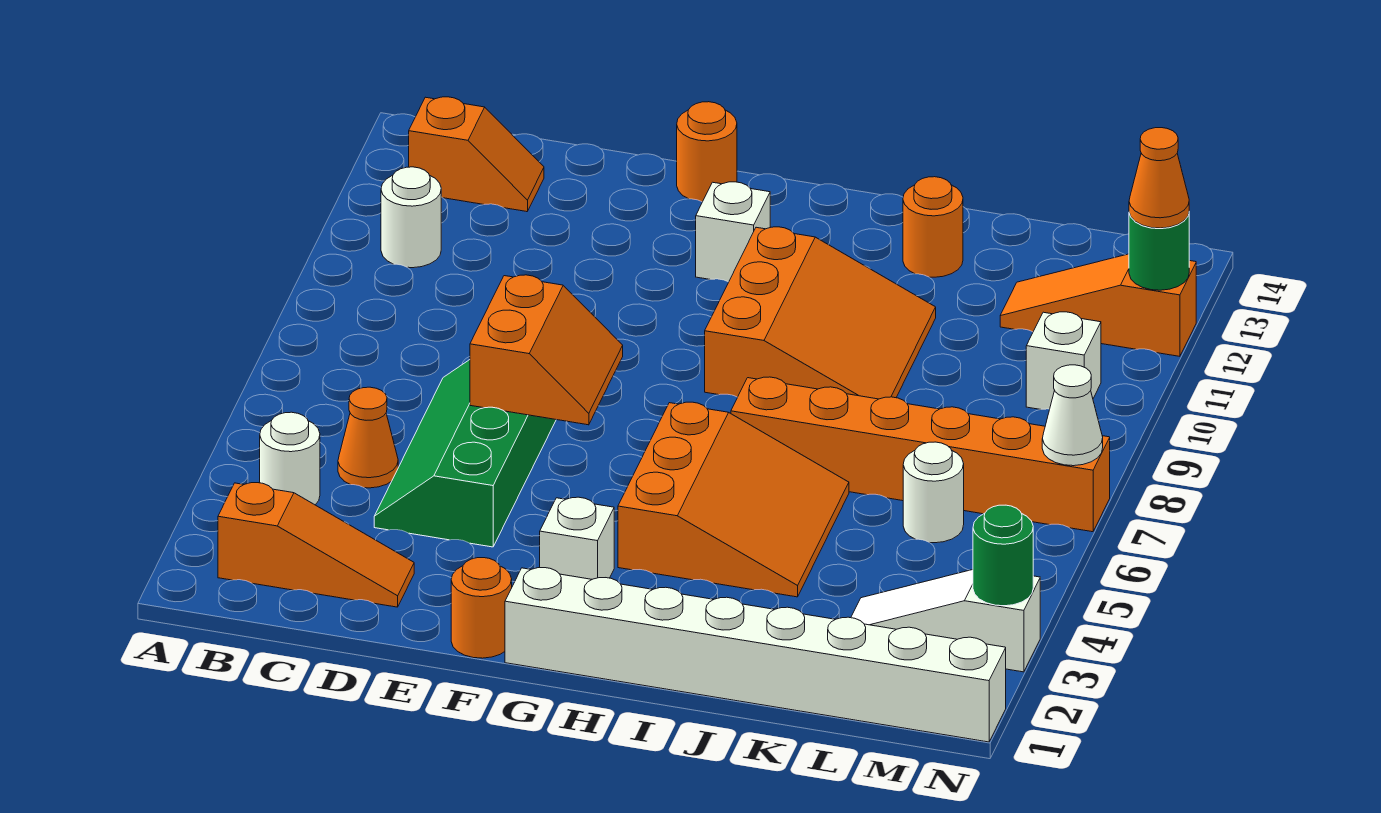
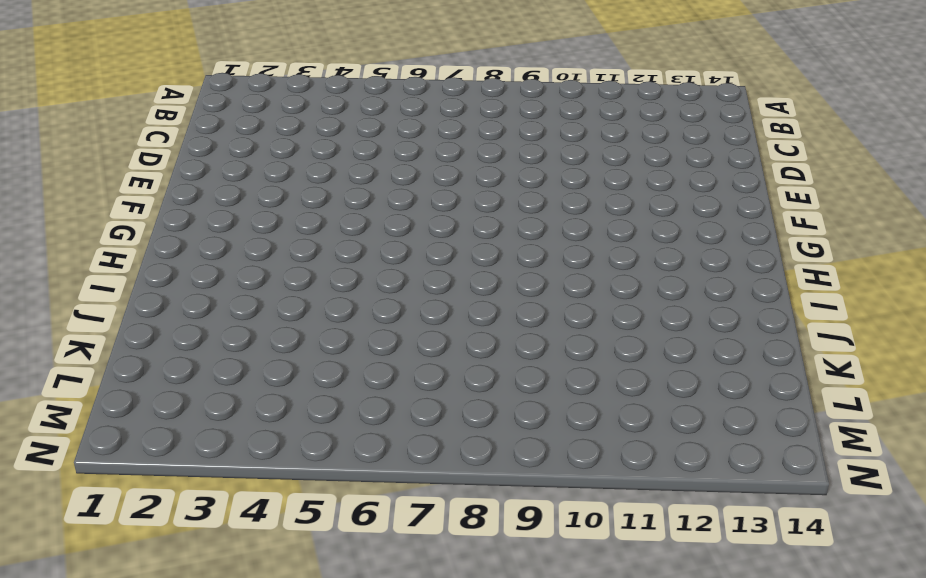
none -> orange slope B2:D2 level 1 top B
none -> white round brick B4 level 1
none -> white round brick B11 level 1

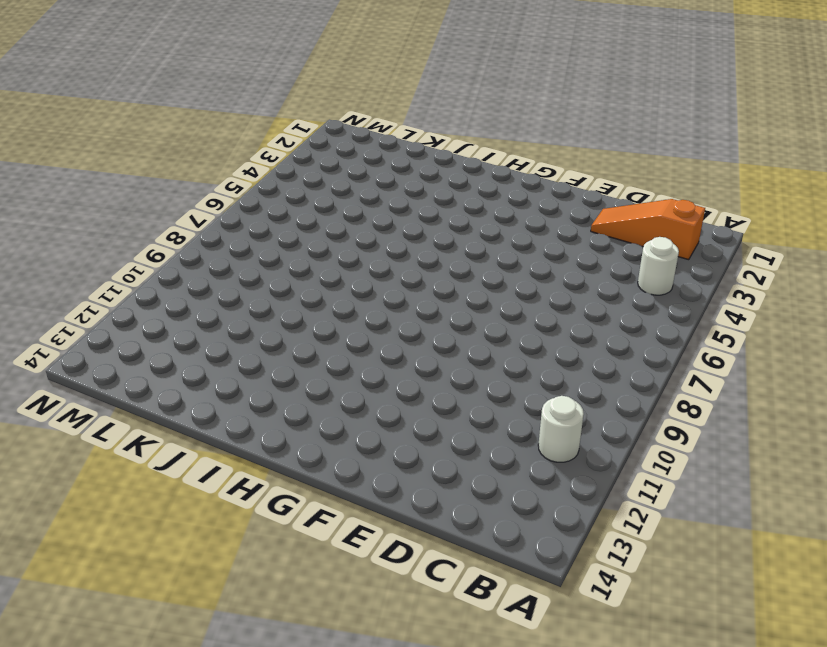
none -> orange slope B13:C13 level 1 top B
none -> orange cone C5 level 1
none -> green slope D4:E7 level 1 top E

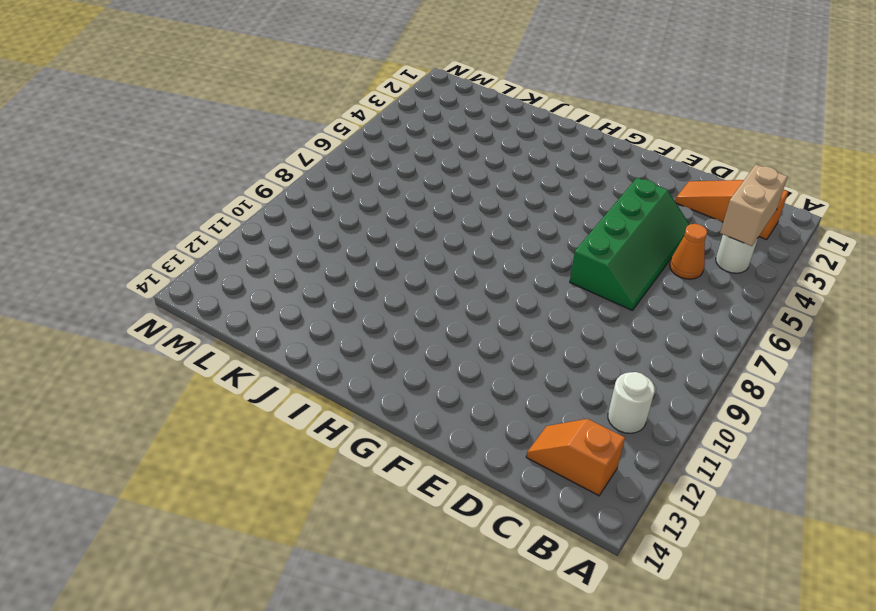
tan brick B3:B4 level 2 -> none
none -> orange round brick F1 level 1
none -> orange round brick F14 level 1
none -> white brick G1:N1 level 1

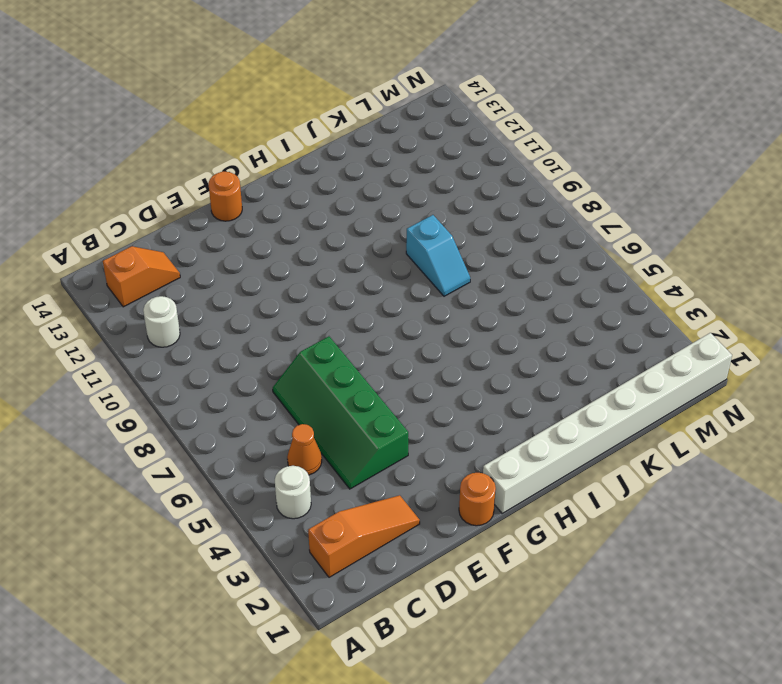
cyan slope J8:J9 level 1 top 9 -> orange slope H9:J11 level 1 top H
none -> white brick G3 level 1
none -> white brick G12 level 1
none -> orange slope H4:J6 level 1 top H

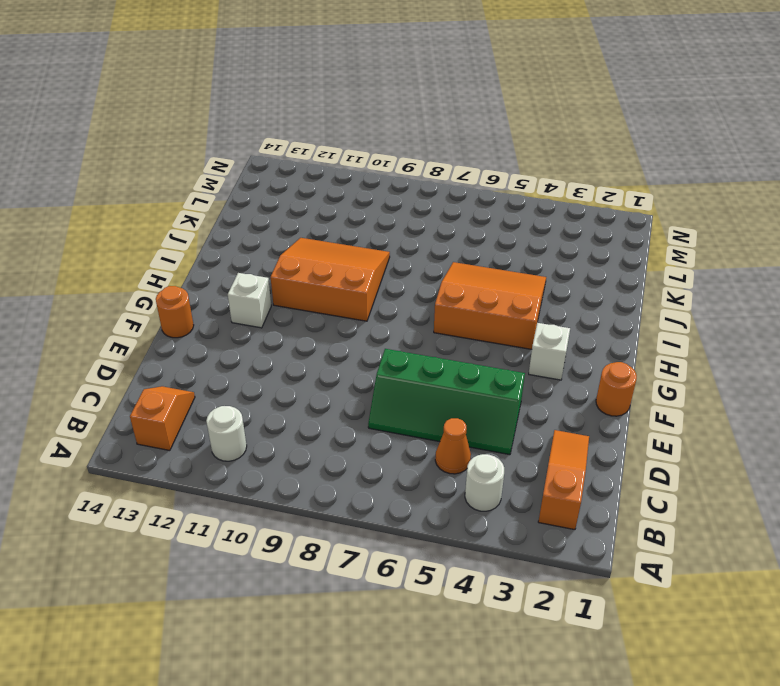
none -> white brick G1:N1 level 1
none -> orange brick I7:N7 level 1
none -> orange round brick J13 level 1

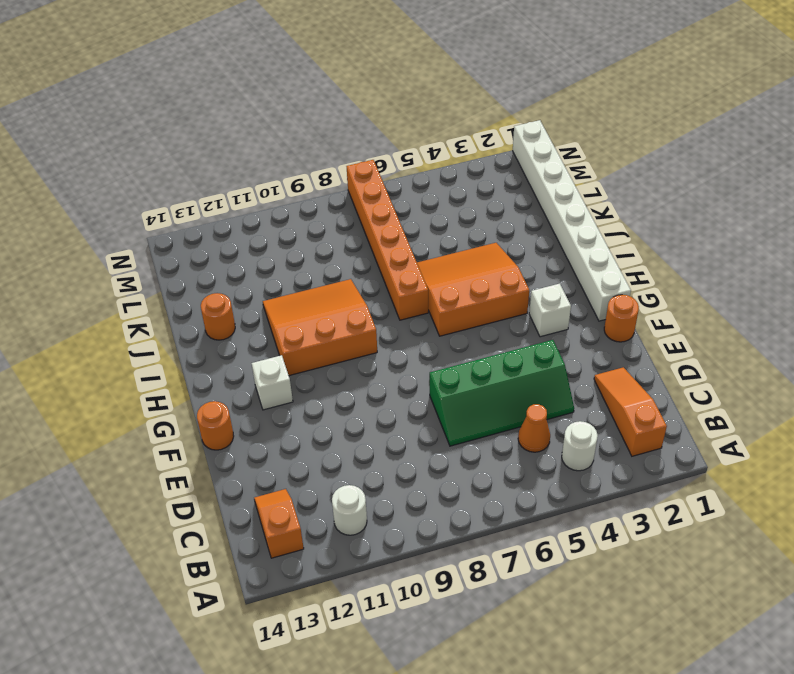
none -> white slope L3:N3 level 1 top N
none -> white round brick L6 level 1
none -> orange slope L12:N12 level 1 top N

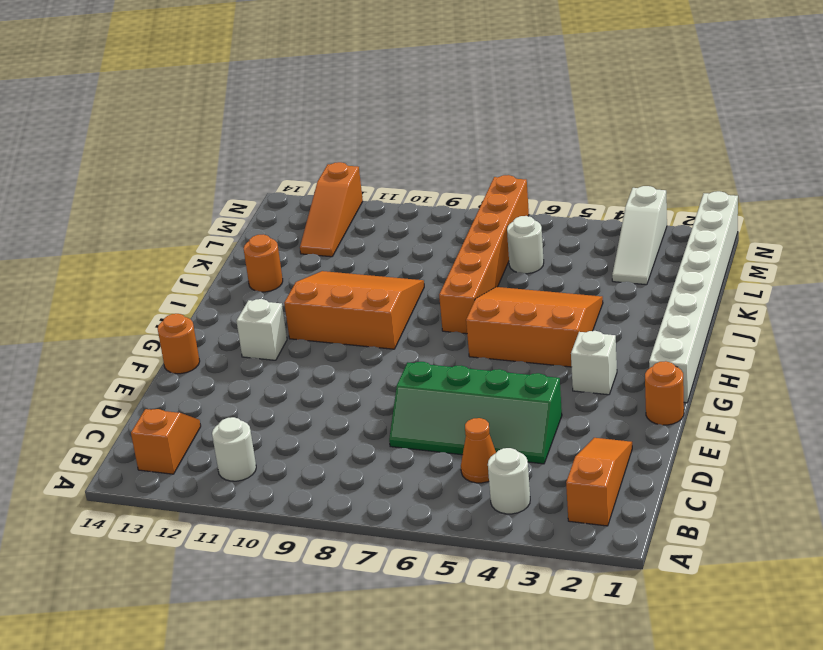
none -> white brick M10 level 1
none -> orange slope E6:F7 level 2 top E
none -> green round brick N3 level 2

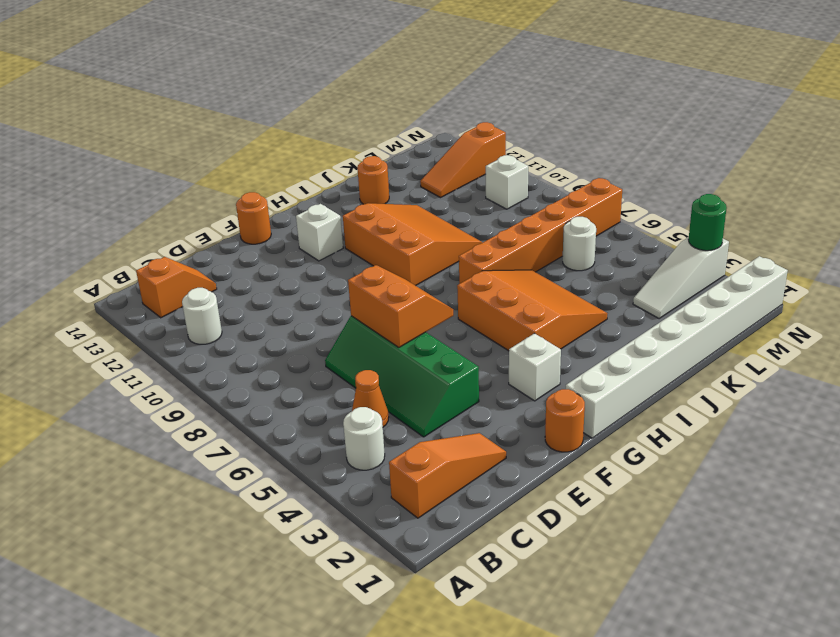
none -> white cone N7 level 2
none -> green round brick N12 level 2
none -> orange cone N12 level 3

